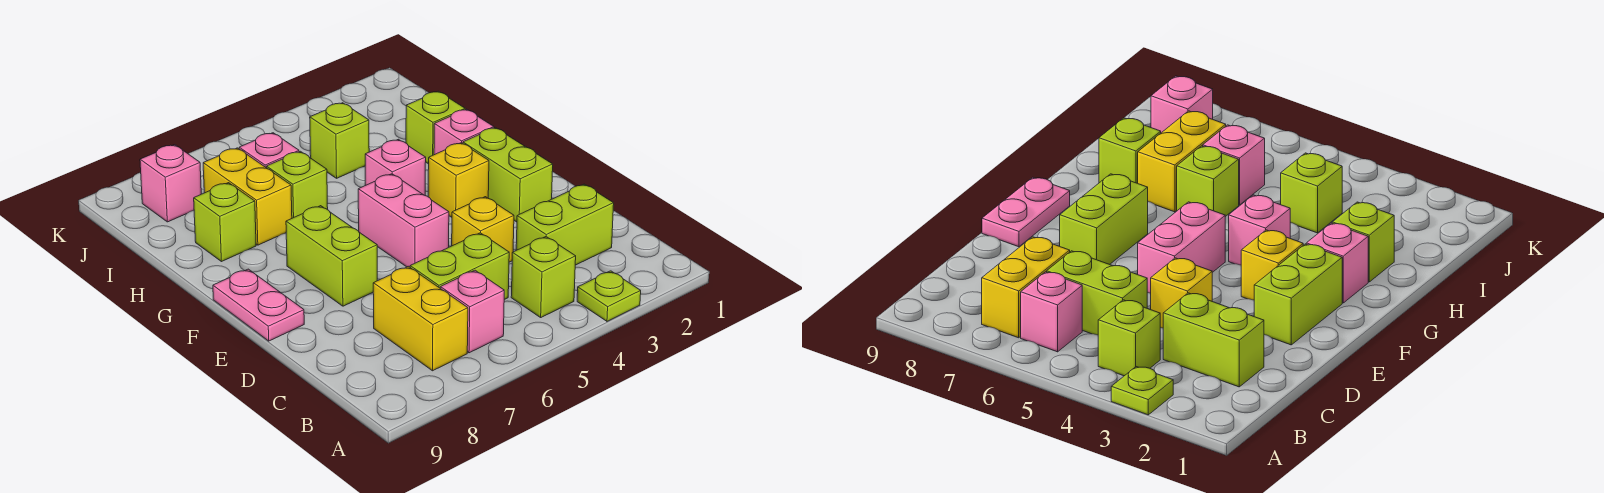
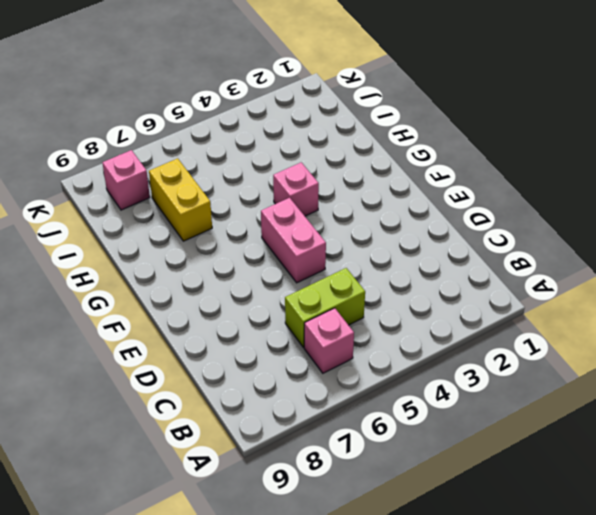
none -> lime plate A3 level 1
none -> lime brick B4 level 1
none -> yellow brick B7:C7 level 1

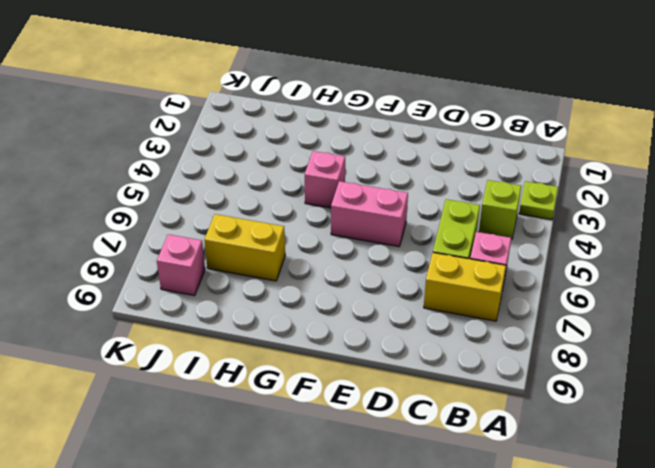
none -> lime brick C2:C3 level 1
none -> yellow brick D4 level 1
none -> lime brick E2:F2 level 1

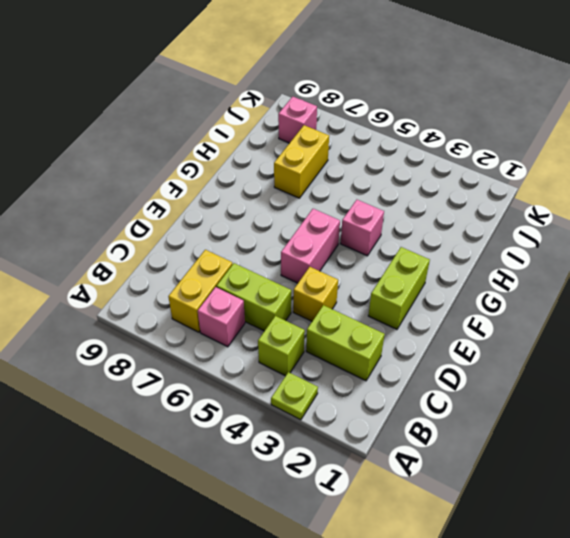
none -> lime brick E7:F7 level 1
none -> pink plate E9:F9 level 1
none -> yellow brick F3 level 1

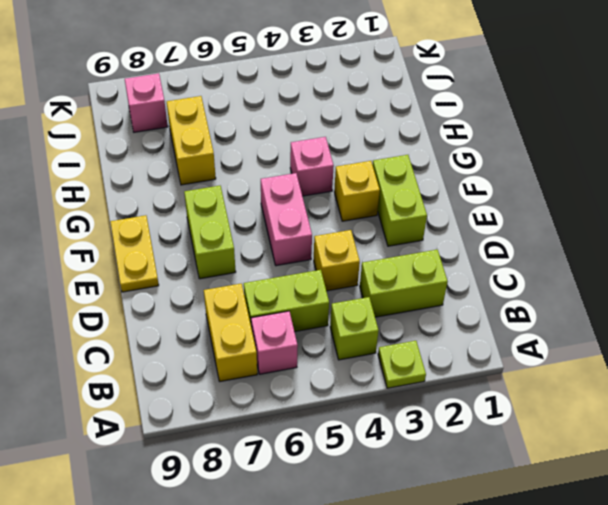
yellow plate E9:F9 level 1 -> pink plate E9:F9 level 1
none -> pink brick G2 level 1
none -> lime brick H2 level 1
none -> lime brick H6 level 1

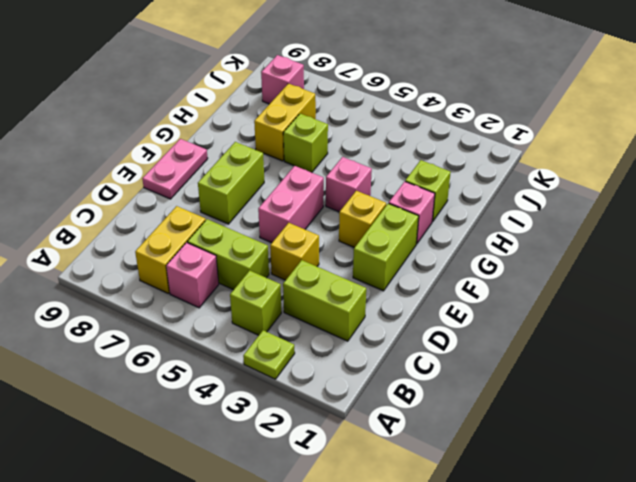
none -> lime brick H8 level 1
none -> lime brick I4 level 1
none -> pink brick I6 level 1

